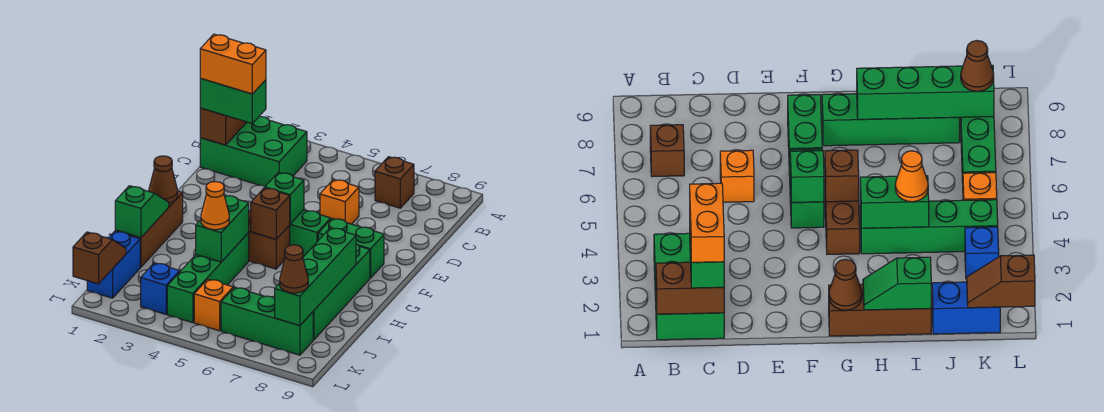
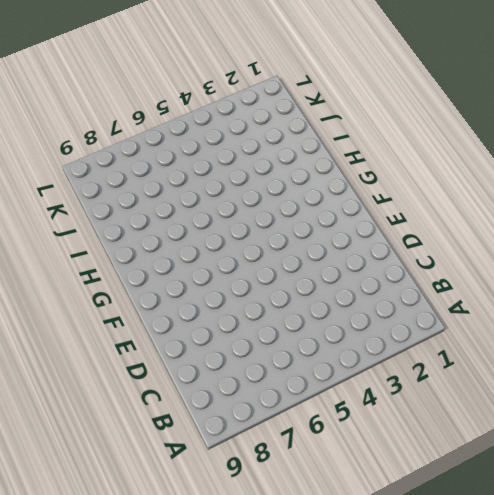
none -> green brick B1:C3 level 1
none -> brown brick B7 level 1
none -> orange brick D6 level 1

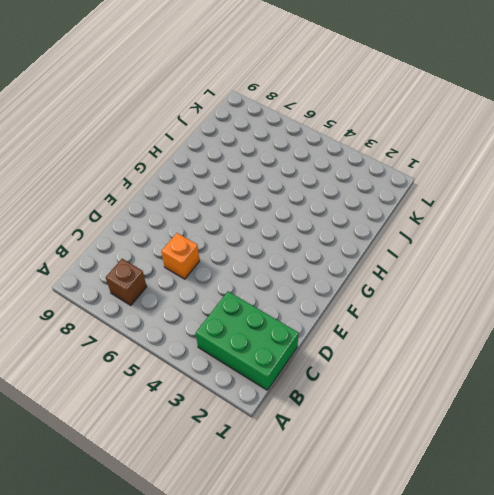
none -> green brick F5:F6 level 1
none -> green brick F7:F8 level 1
none -> brown brick G1:I1 level 1

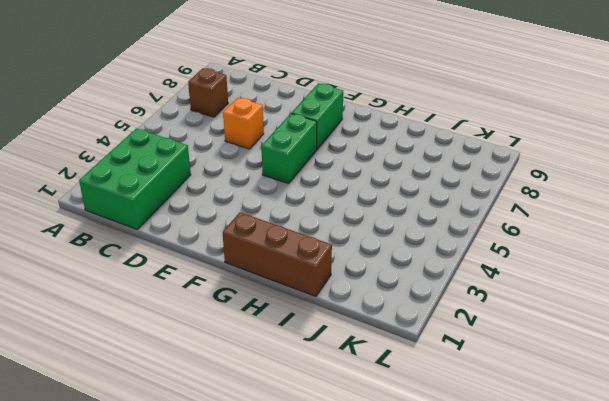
none -> brown brick G4:G5 level 1
none -> green brick G8:J8 level 1
none -> green brick H4:K4 level 1

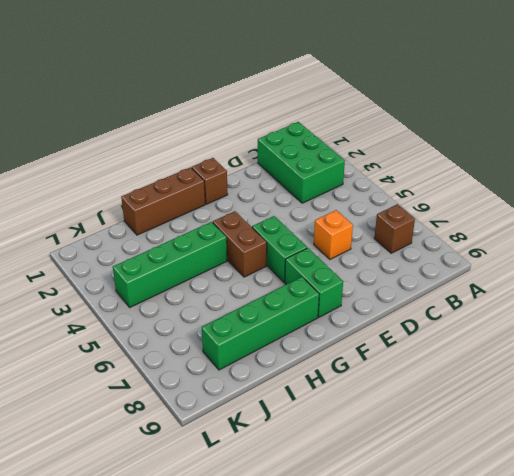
brown brick F1 level 1 -> brown brick G5 level 2
none -> blue brick J1:K1 level 1
none -> blue brick K3 level 1
none -> orange brick K5 level 1

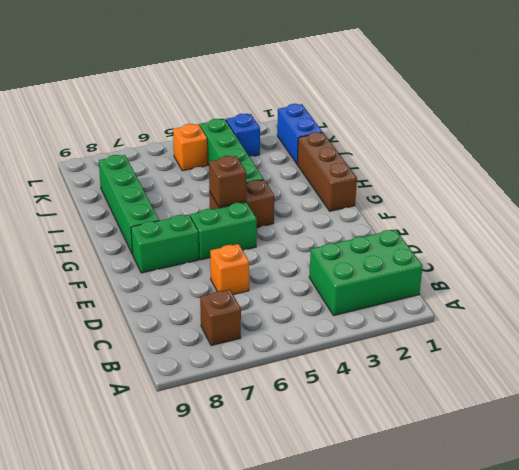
none -> green brick K6:K8 level 1
none -> brown brick B1:C1 level 2
none -> green brick F5 level 2

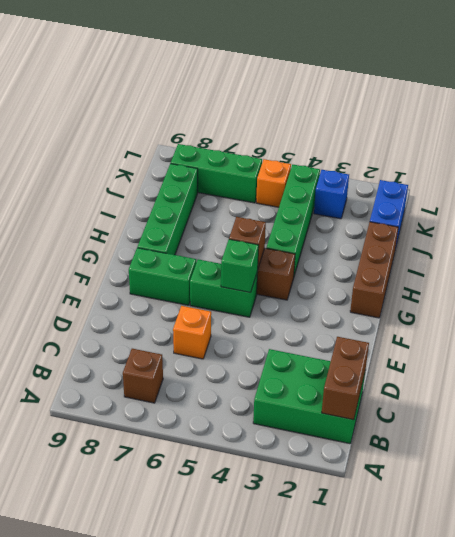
none -> brown cone G1 level 2
none -> green slope H1:I1 level 2 top I
none -> green brick H4:I4 level 2

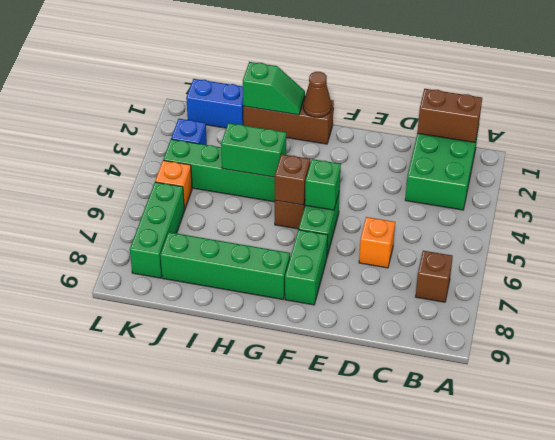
none -> green brick H8:K8 level 2
none -> brown slope K1:L1 level 2 top L
none -> green brick C1:C2 level 3

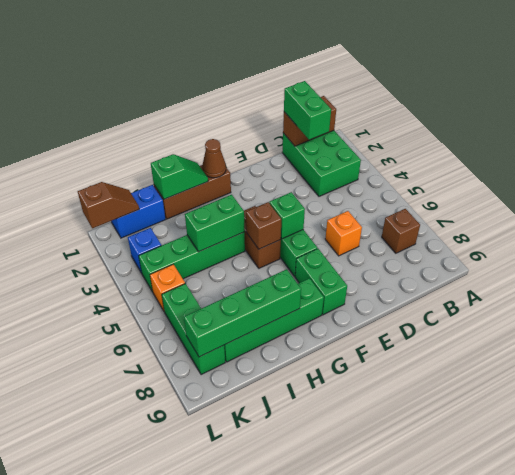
none -> orange cone I4 level 3
none -> brown cone K8 level 3
none -> orange brick C1:C2 level 4

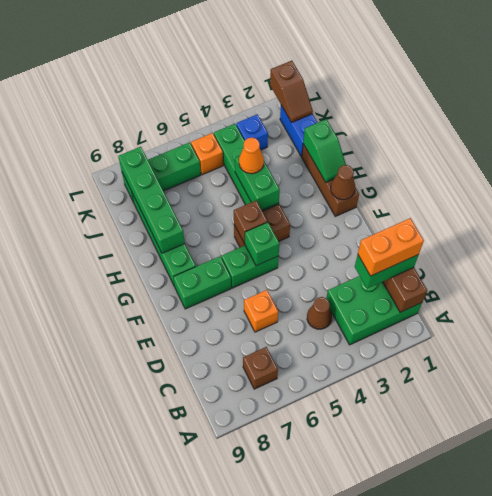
brown cone C4 level 1 -> brown cone K8 level 3

